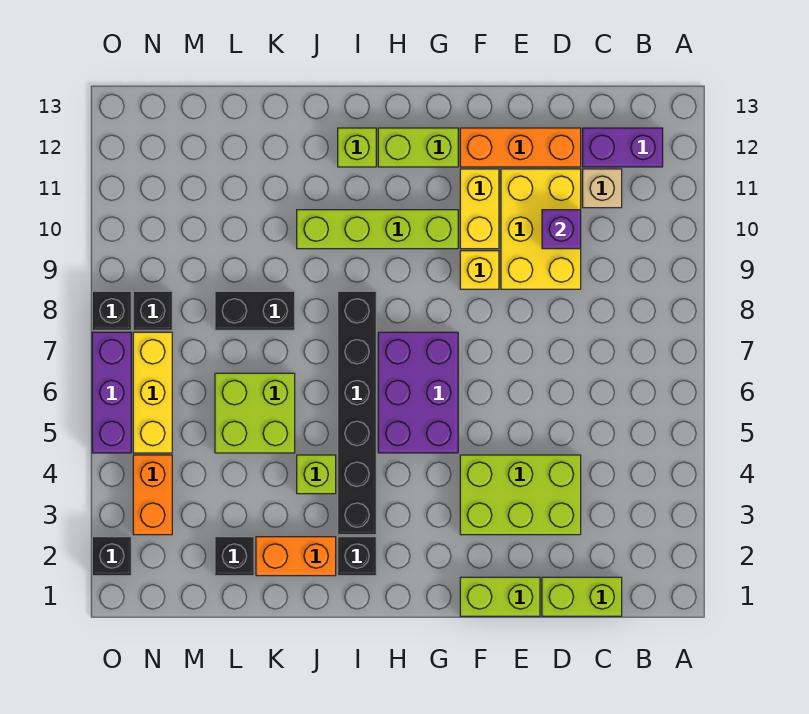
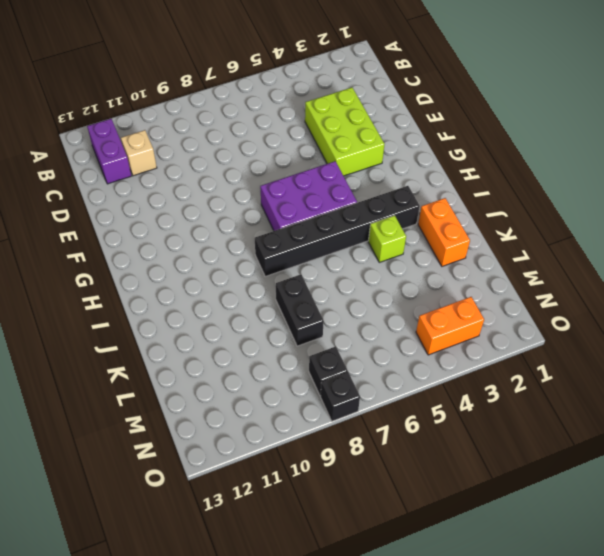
none -> lime brick C1:D1 level 1
none -> yellow brick D9:E11 level 1
none -> orange brick D12:F12 level 1

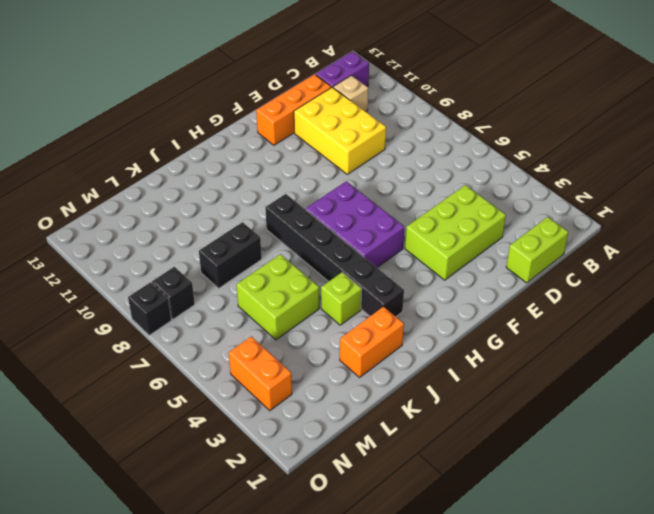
none -> lime brick E1:F1 level 1
none -> yellow brick F9 level 1
none -> yellow brick F10:F11 level 1

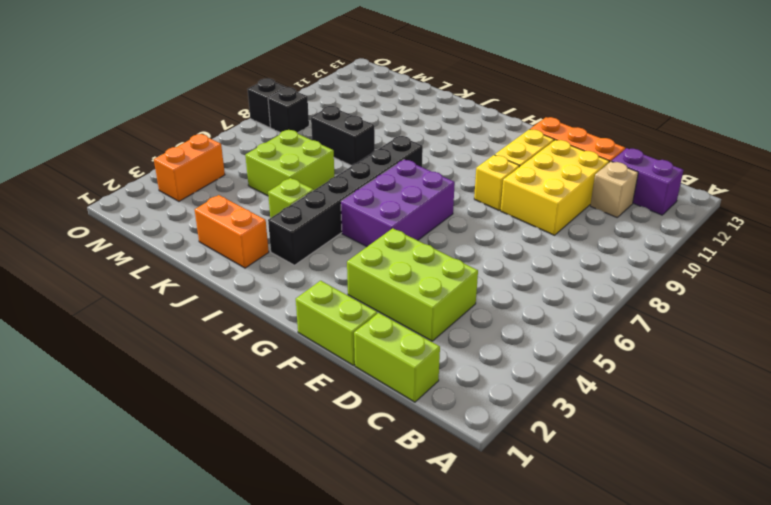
none -> lime brick G10:J10 level 1
none -> lime brick G12:H12 level 1
none -> black brick I2 level 1

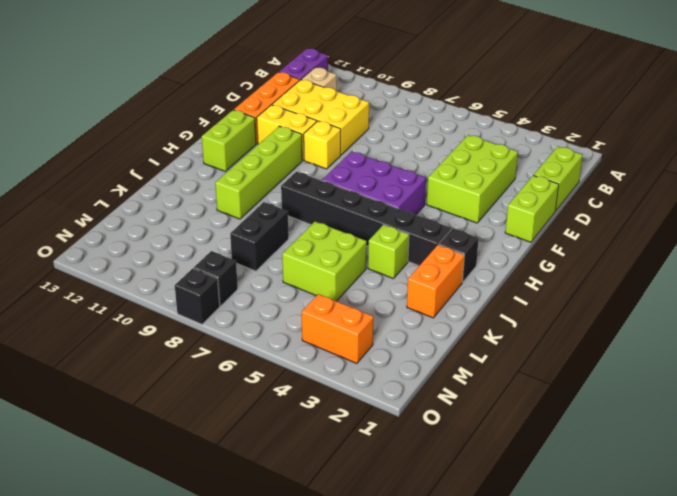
none -> lime brick I12 level 1
none -> black brick L2 level 1
none -> yellow brick N5:N7 level 1

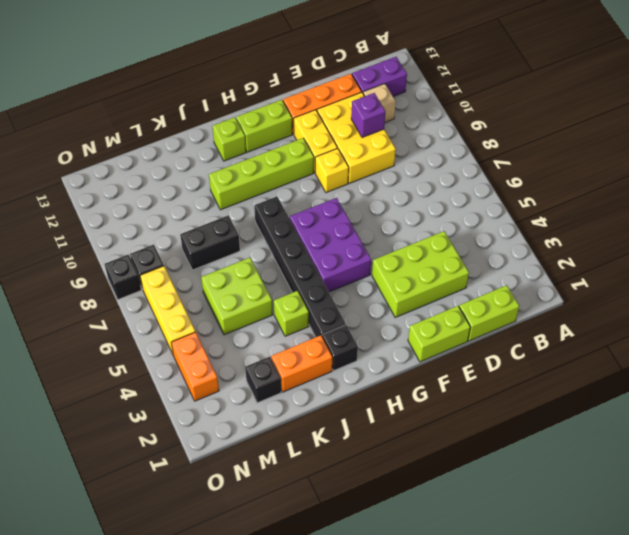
none -> black brick O2 level 1
none -> purple brick O5:O7 level 1

